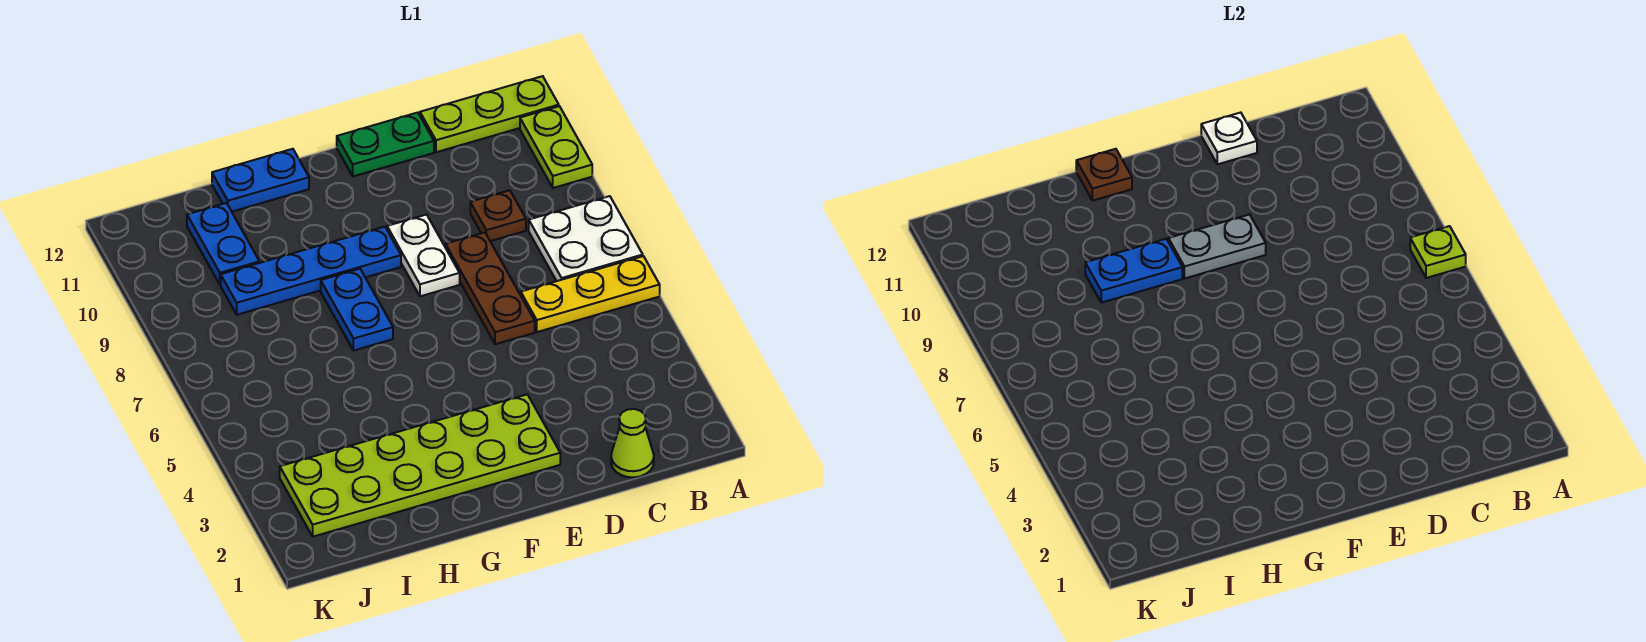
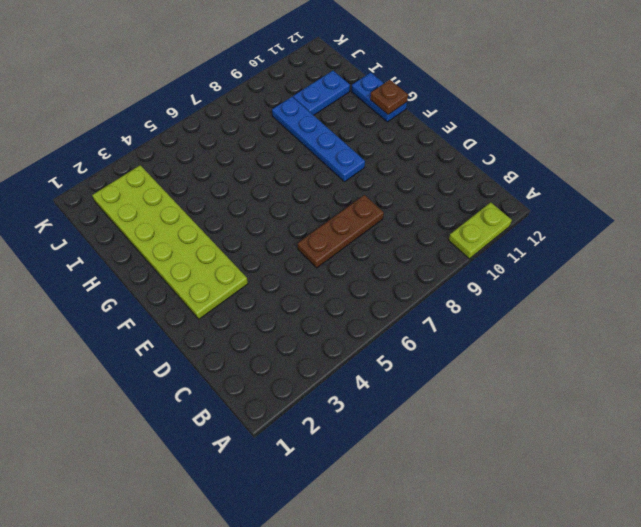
none -> yellow plate A6:C6 level 1
none -> white plate A7:B8 level 1
none -> lime plate A12:C12 level 1

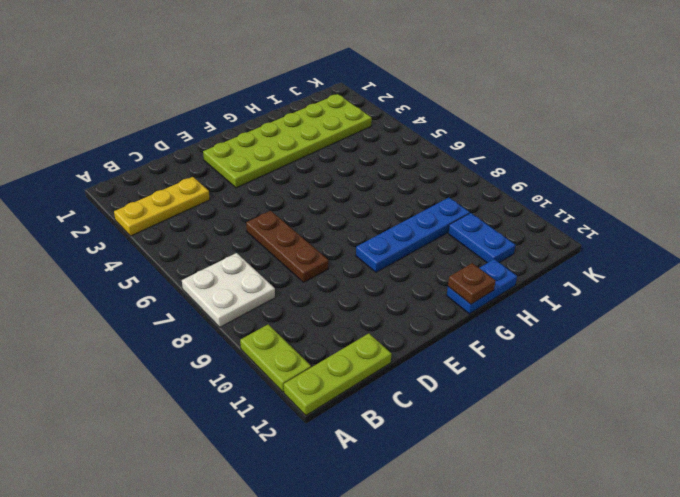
yellow plate A3:C3 level 1 -> yellow plate A6:C6 level 1
none -> lime cone C1 level 1
none -> brown plate C9 level 1
none -> green plate D12:E12 level 1

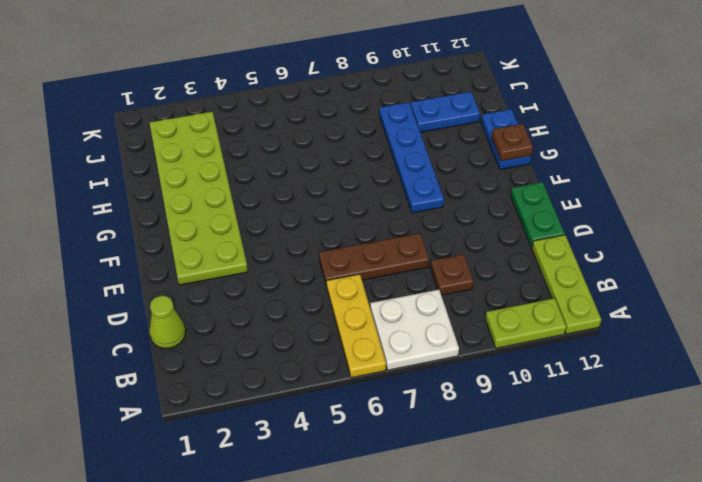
none -> white plate E8:E9 level 1
none -> blue plate G7:G8 level 1
none -> lime plate A7 level 2

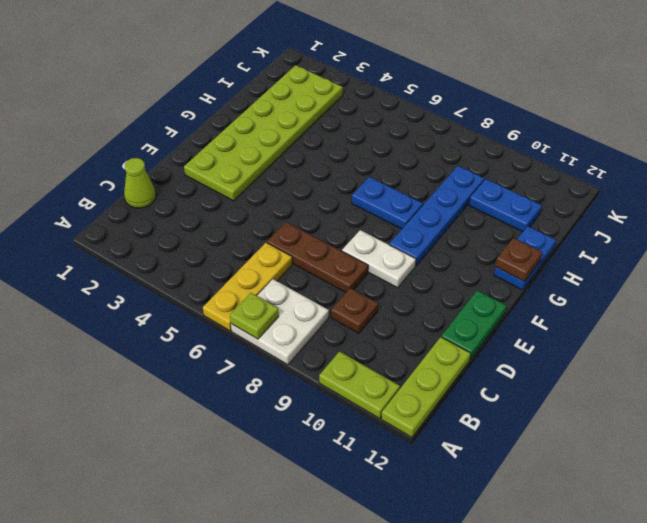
none -> white plate D12 level 2
none -> grey plate E9:F9 level 2
none -> blue plate G9:H9 level 2

